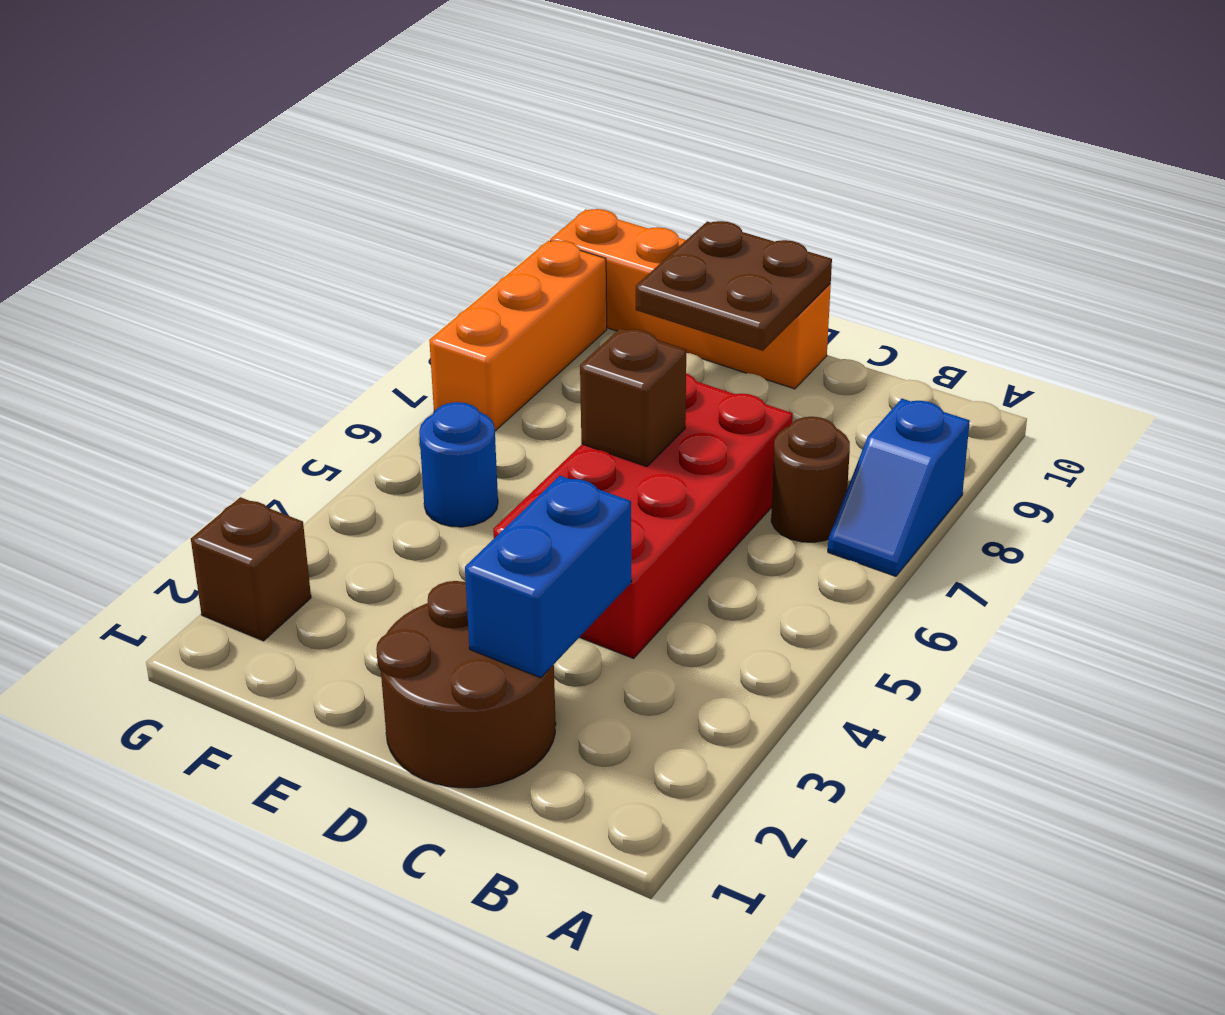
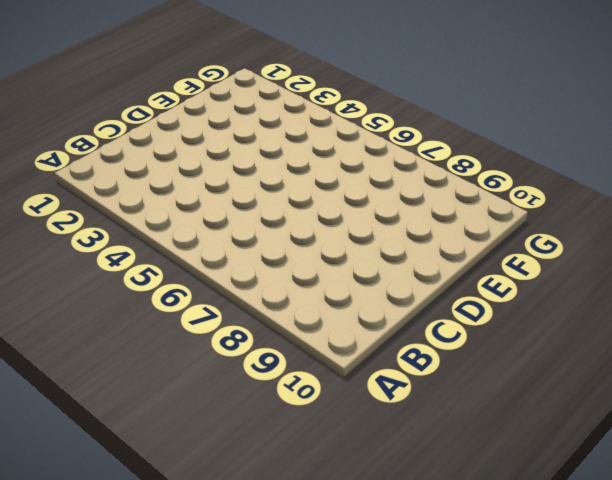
none -> blue slope A7:A8 level 1 top 8
none -> brown round brick B7 level 1

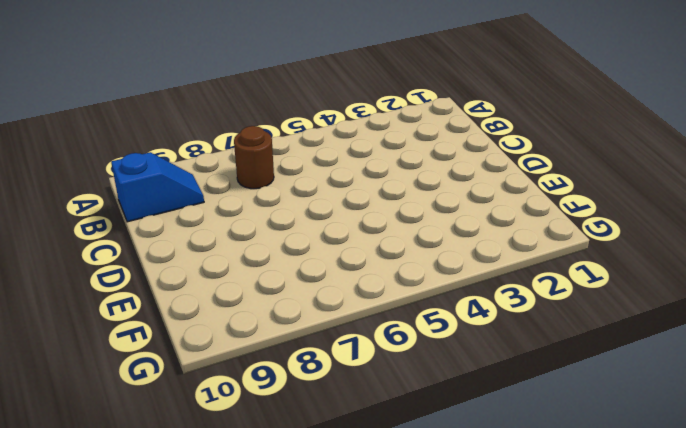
blue slope B9:B10 level 1 top 10 -> blue slope A7:A8 level 1 top 8
none -> brown round brick C1:D2 level 1
none -> red brick C4:D7 level 1

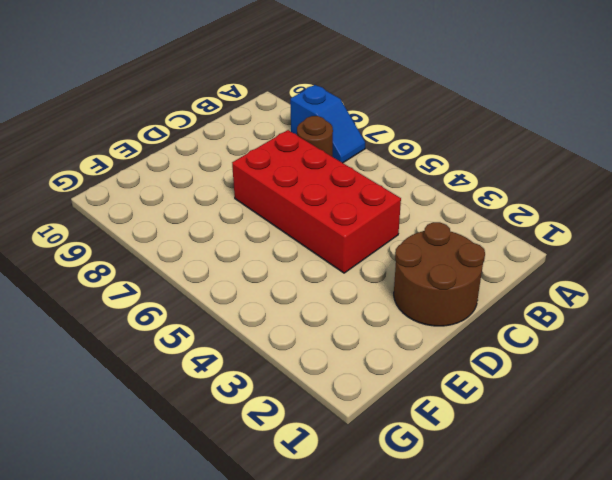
none -> orange brick D10:G10 level 1
none -> blue round brick F5 level 1

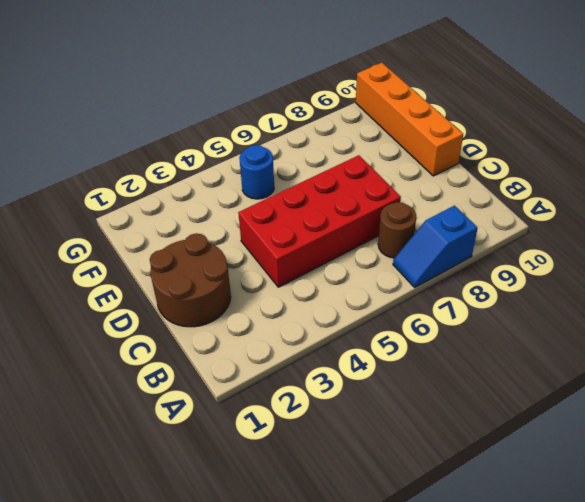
none -> brown brick G2 level 1
none -> orange brick G7:G9 level 1

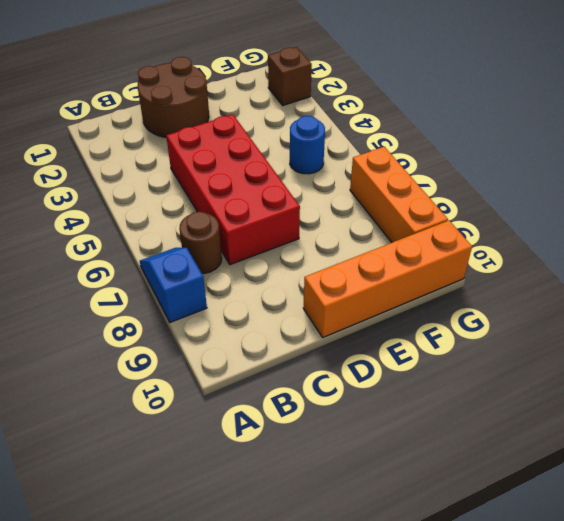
none -> blue brick C2:C3 level 2
none -> brown brick D6 level 2

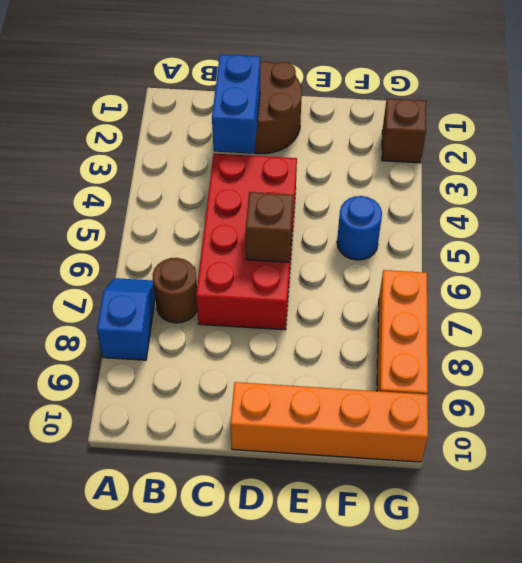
none -> brown plate D9:E10 level 2

